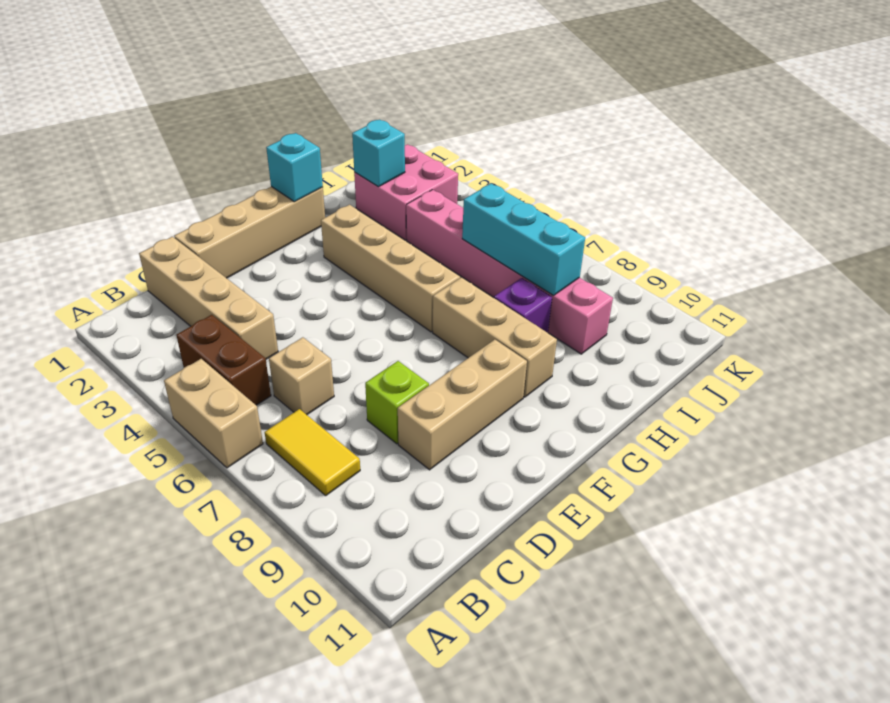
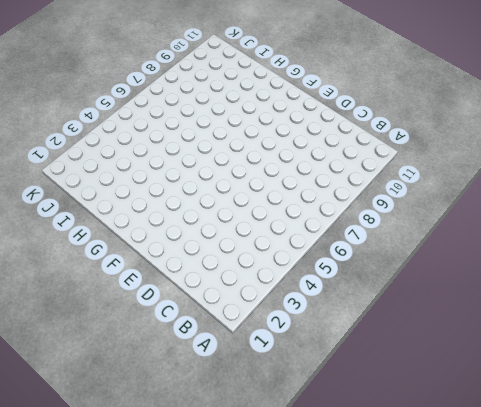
none -> tan brick A5:A6 level 1
none -> brown brick B4:B5 level 1
none -> yellow tile B7:B8 level 1

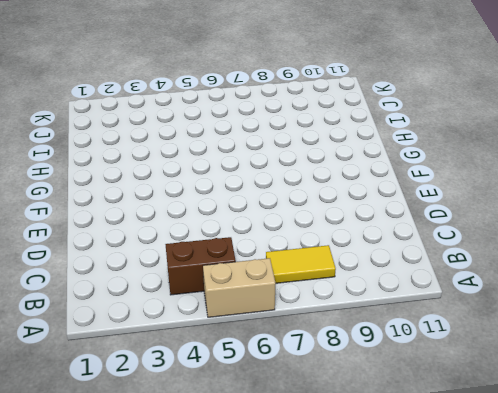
none -> tan brick C1:C4 level 1
none -> tan brick C6 level 1
none -> tan brick D1:G1 level 1

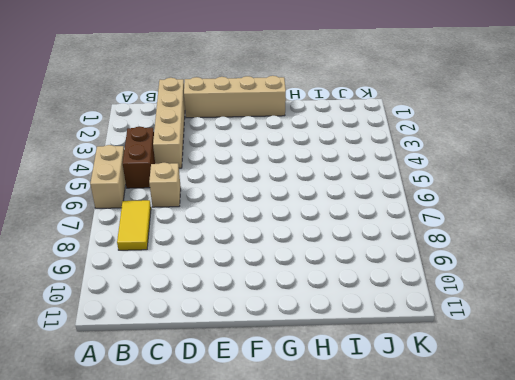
none -> lime brick D8 level 1
none -> tan brick D9:F9 level 1
none -> tan brick G3:G6 level 1

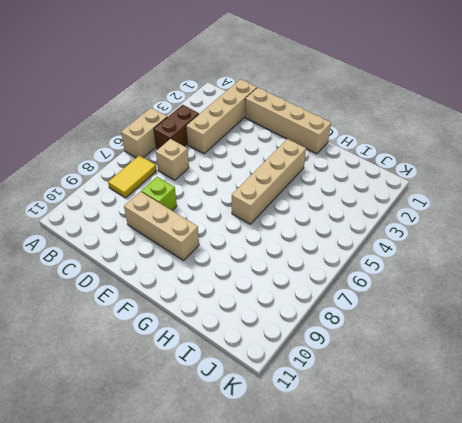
none -> tan brick G7:G9 level 1
none -> purple brick H8 level 1
none -> pink brick I2:J3 level 1

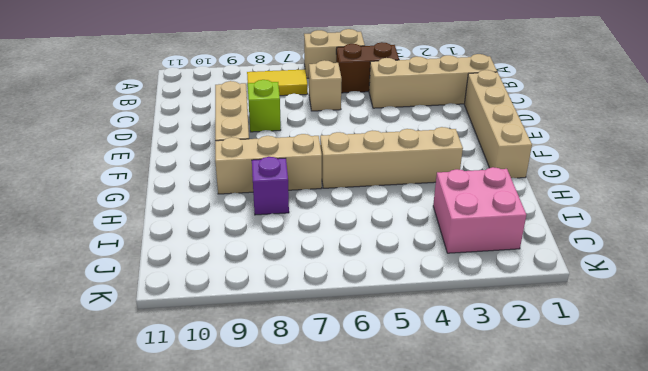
none -> pink brick I4:I9 level 1
none -> cyan brick G1 level 2
none -> cyan brick I2 level 2

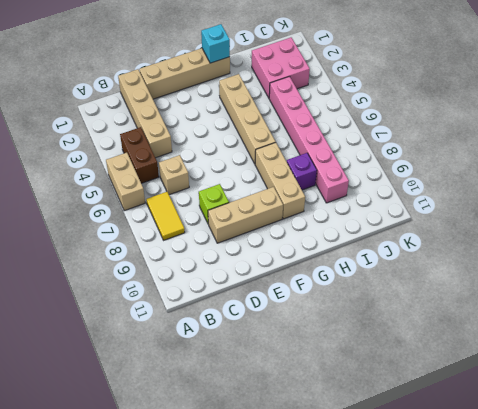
none -> cyan brick I2 level 2
none -> cyan brick I6:I8 level 2

